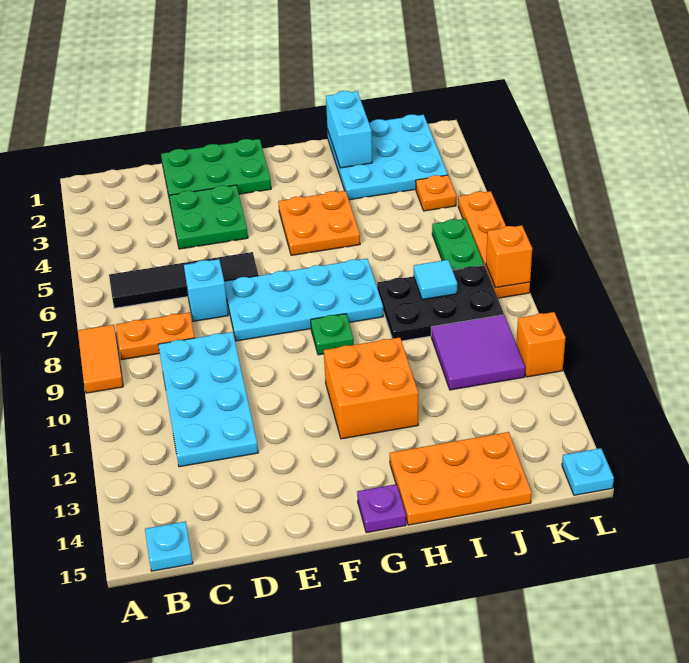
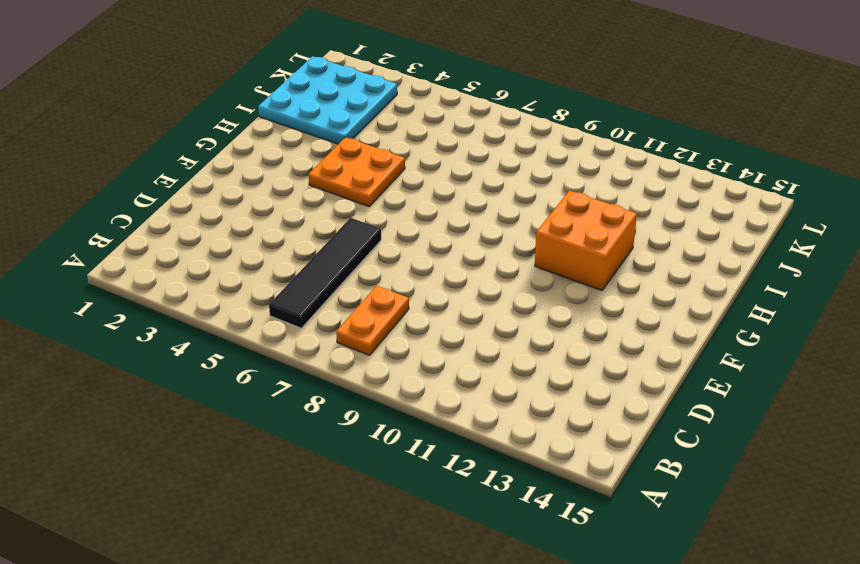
none -> orange tile A8:A9 level 1
none -> cyan plate B15 level 1
none -> cyan plate C9:D12 level 1

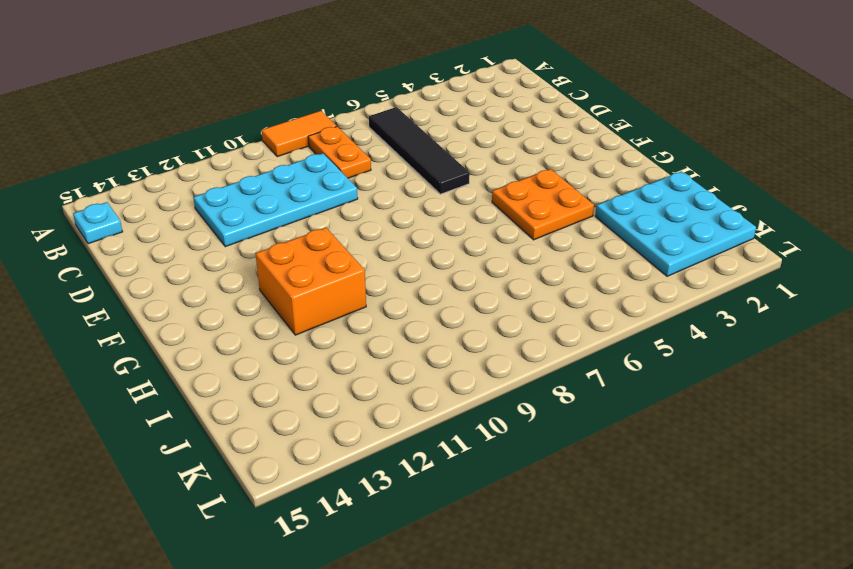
none -> green plate D1:F2 level 1
none -> green plate D3:E4 level 1
none -> cyan brick D7 level 1

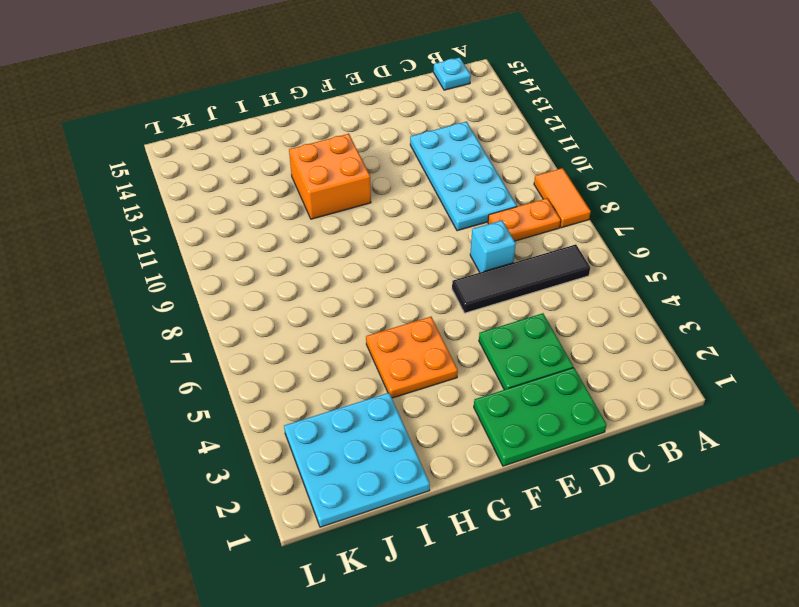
none -> cyan plate E7:H8 level 1
none -> green plate G9 level 1
none -> purple plate G15 level 1

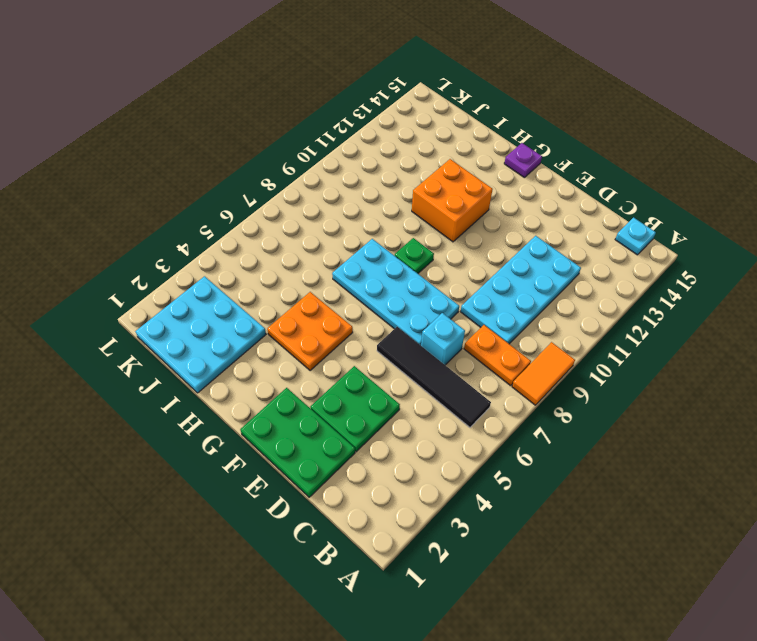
none -> orange plate H14:J15 level 1
none -> black plate I8:K9 level 1
none -> purple tile J10:K11 level 1

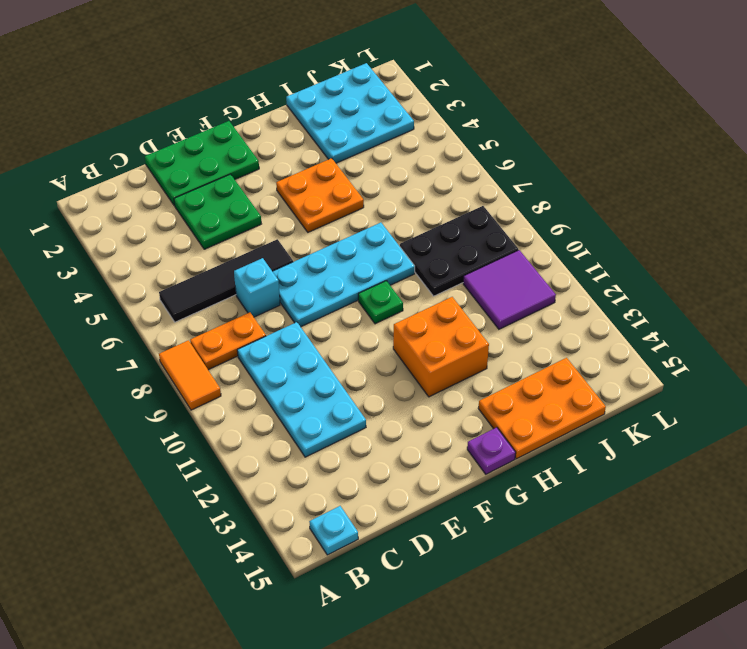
none -> orange plate K4 level 1
none -> green plate K6:K7 level 1
none -> orange plate L5:L8 level 1

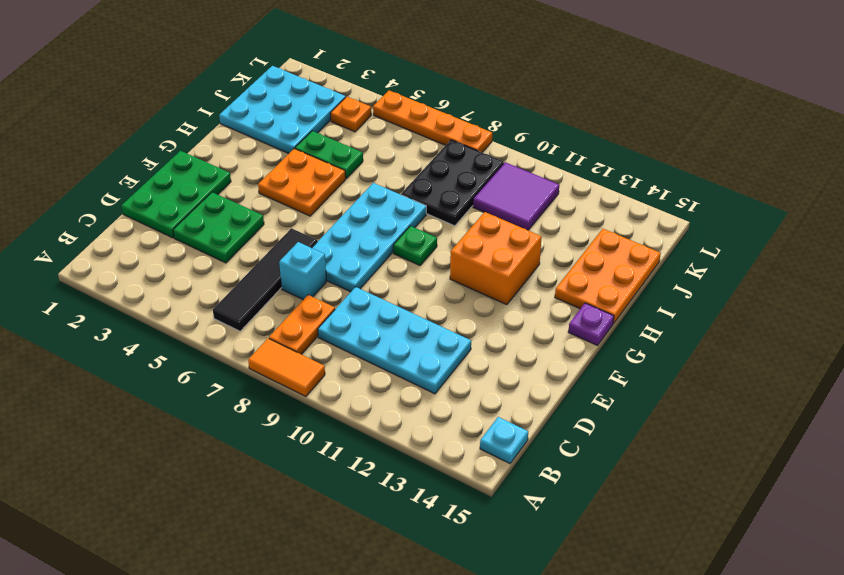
green plate I4:I5 level 1 -> green plate K6:K7 level 1
none -> orange brick L11 level 1
none -> cyan plate L15 level 1
none -> cyan brick I1:I2 level 2

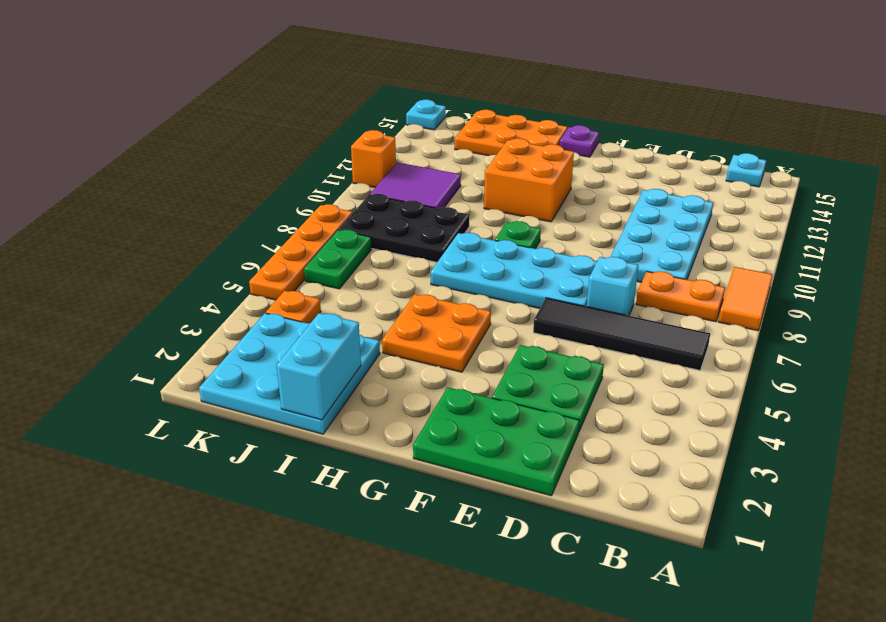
none -> cyan tile J8 level 2
none -> orange brick L8 level 2

